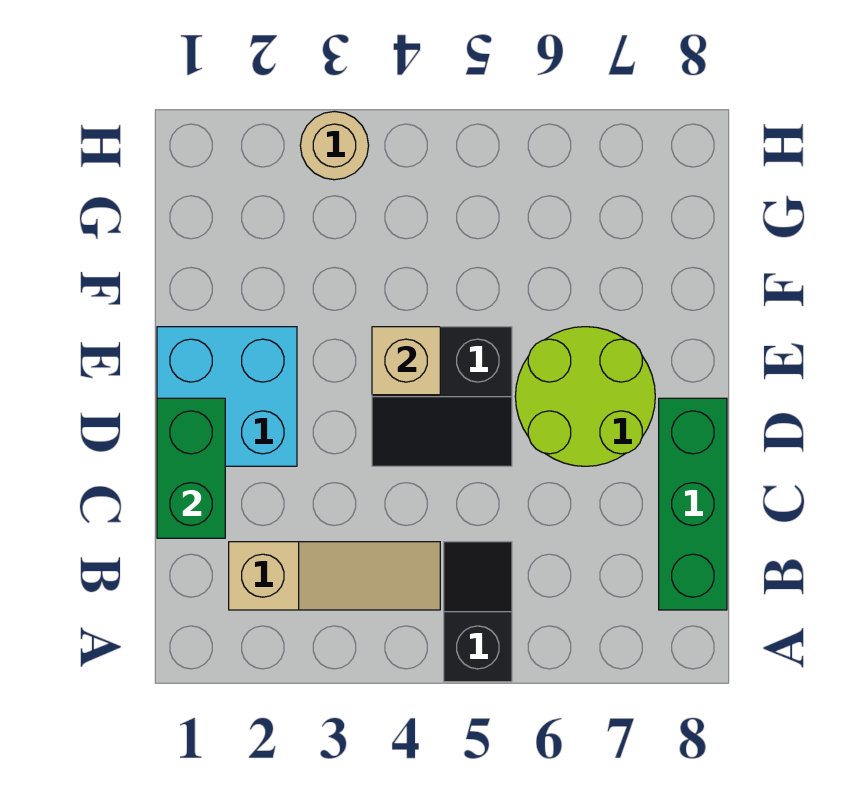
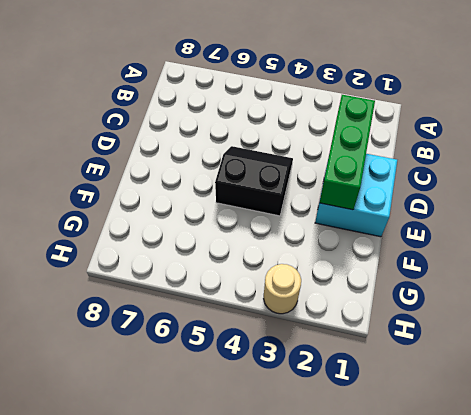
green brick C2:E2 level 2 -> green brick B8:D8 level 1
none -> black slope A5:B5 level 1 top A
none -> tan slope B2:B4 level 1 top 2

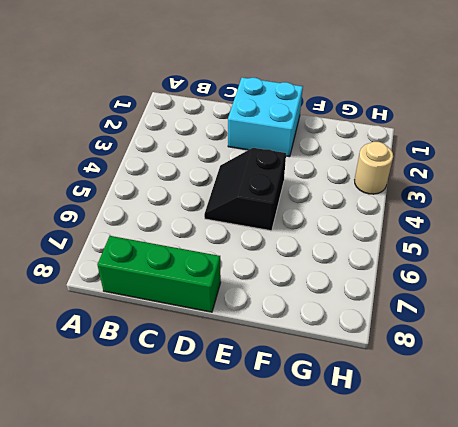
none -> black slope A5:B5 level 1 top A
none -> tan slope B2:B4 level 1 top 2

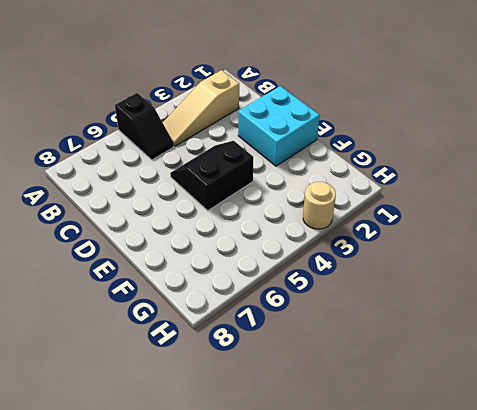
none -> green brick B8:D8 level 1
none -> lime round brick D6:E7 level 1

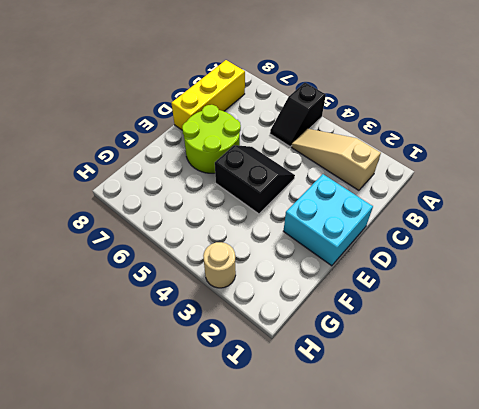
yellow brick B8:D8 level 1 -> green brick B8:D8 level 1
none -> green brick C1:D1 level 2
none -> tan brick E4 level 2

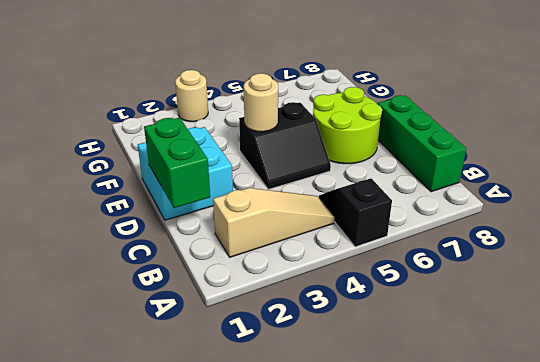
tan round brick E4 level 2 -> tan brick E4 level 2

